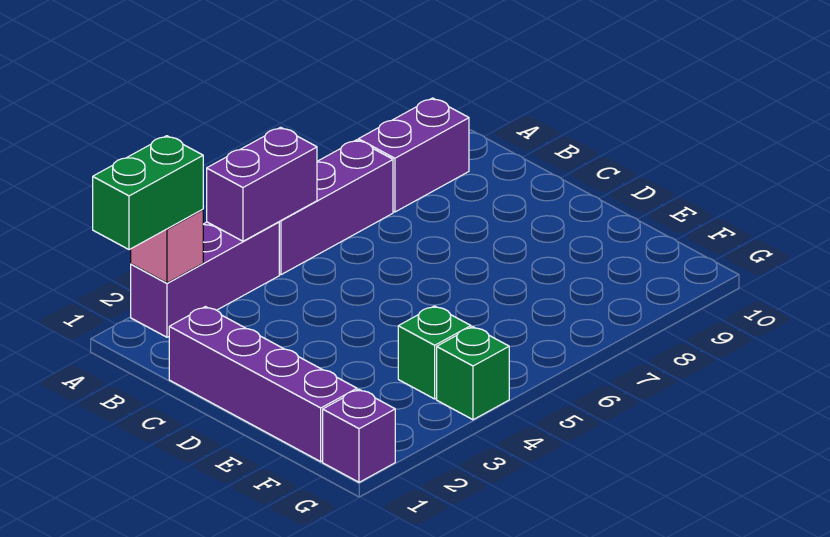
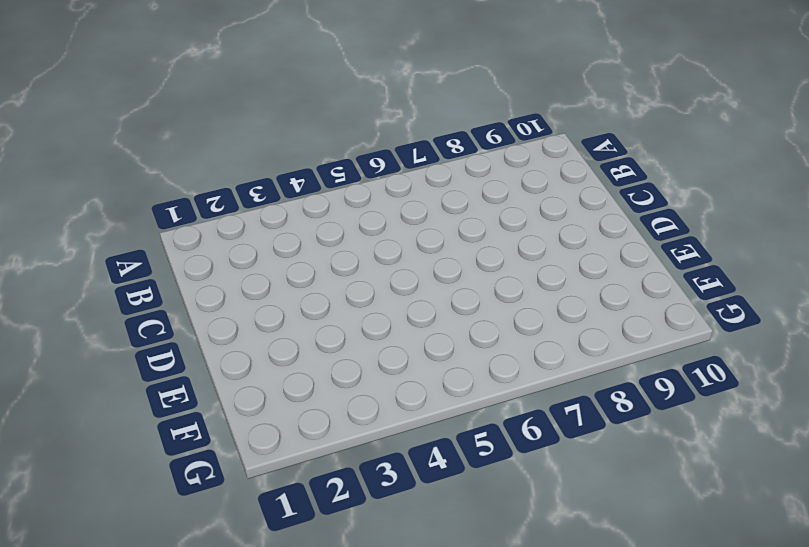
none -> purple brick A2:A4 level 1
none -> purple brick A5:A7 level 1

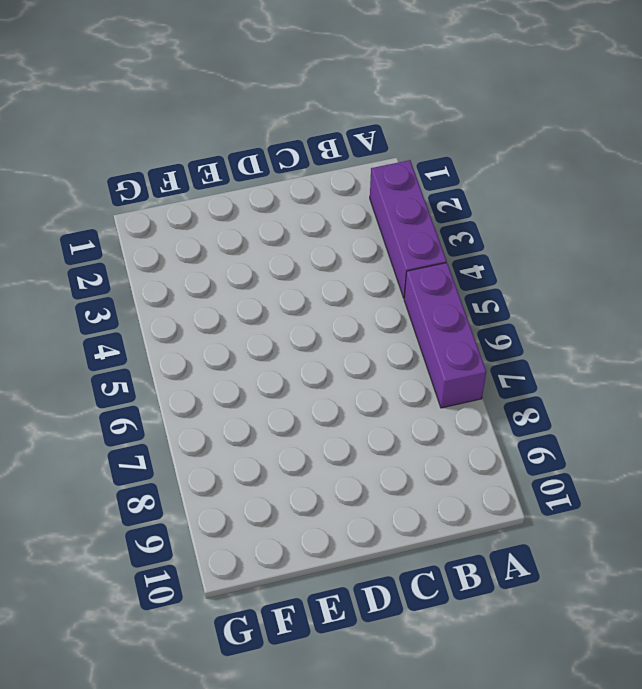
none -> purple brick A8:A9 level 1
none -> purple brick C1:F1 level 1

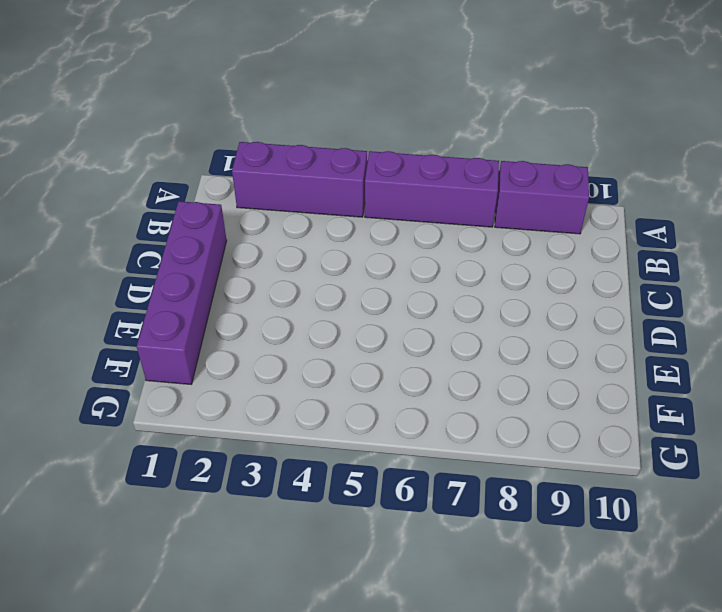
none -> green brick F4 level 1
none -> purple brick G1 level 1

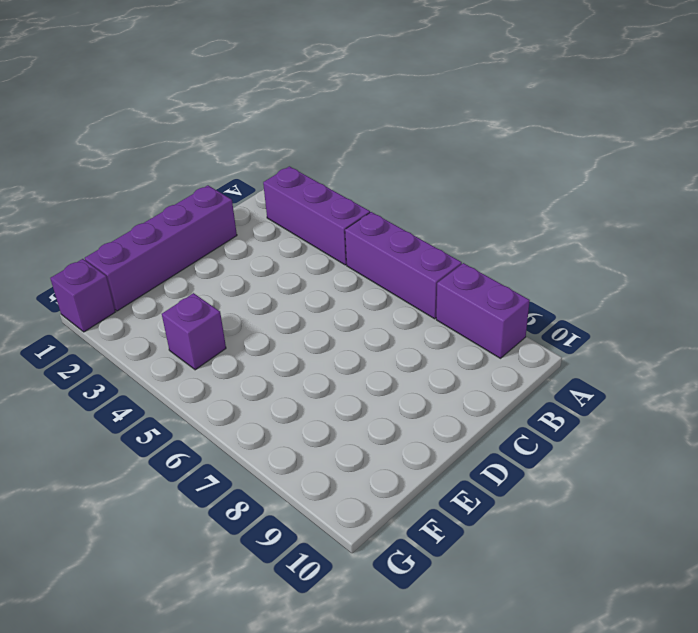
purple brick F4 level 1 -> green brick F4 level 1
none -> green brick G4 level 1
none -> pink brick A2 level 2

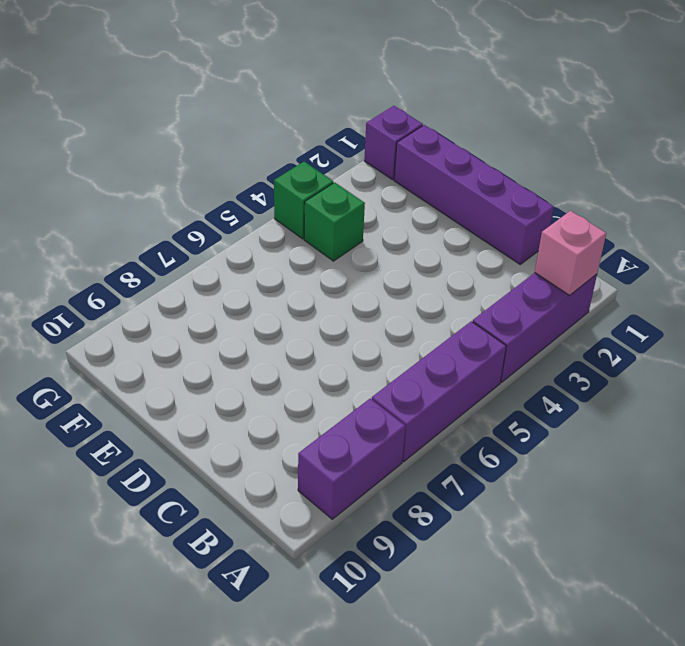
none -> purple brick A4:A5 level 2
none -> green brick A1:A2 level 3

